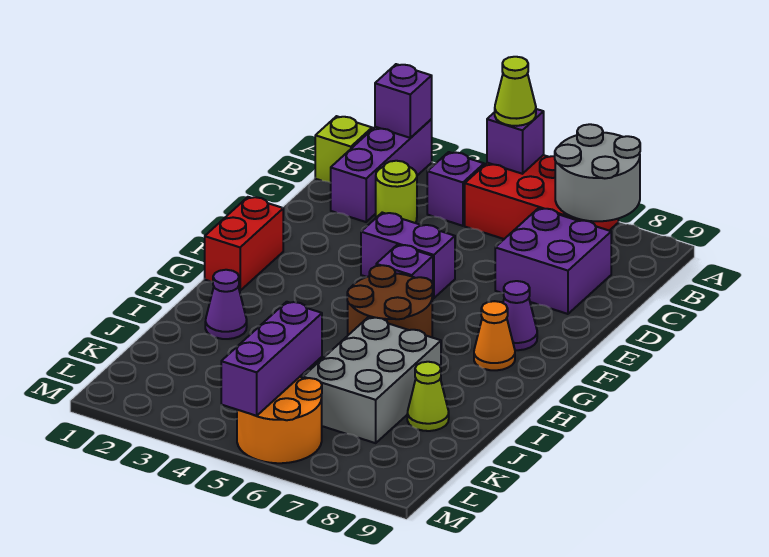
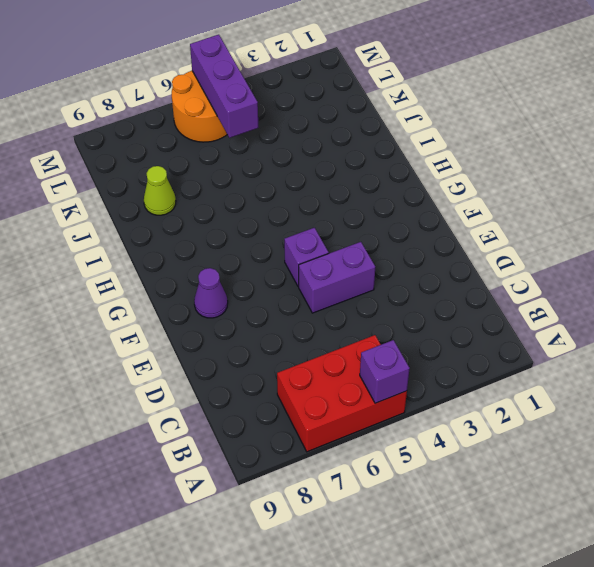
none -> purple brick A2:C2 level 1
none -> lime brick B1 level 1
none -> purple brick B4 level 1

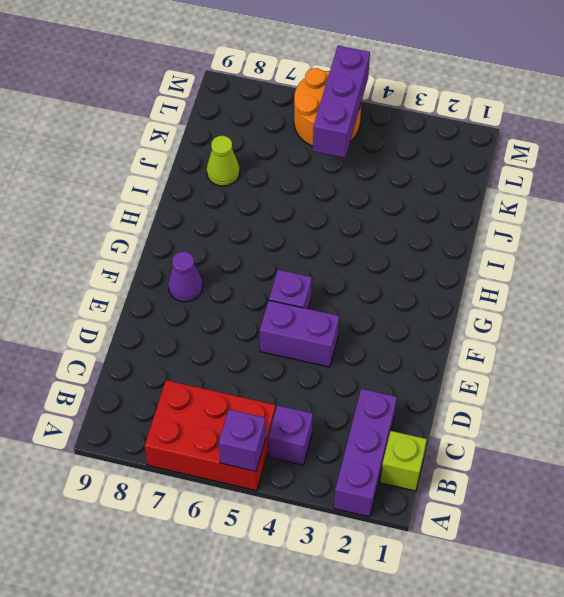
none -> lime round brick C3 level 1
none -> purple brick C7:D8 level 1
none -> red brick F1:G1 level 1

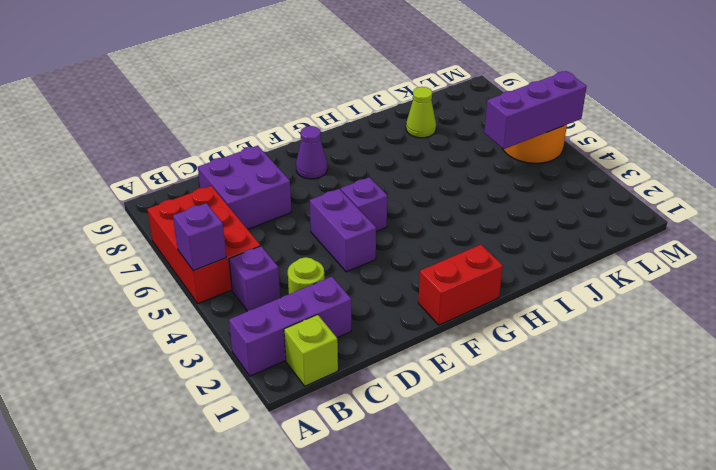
none -> brown round brick G5:H6 level 1
none -> orange cone G8 level 1
none -> purple cone I2 level 1

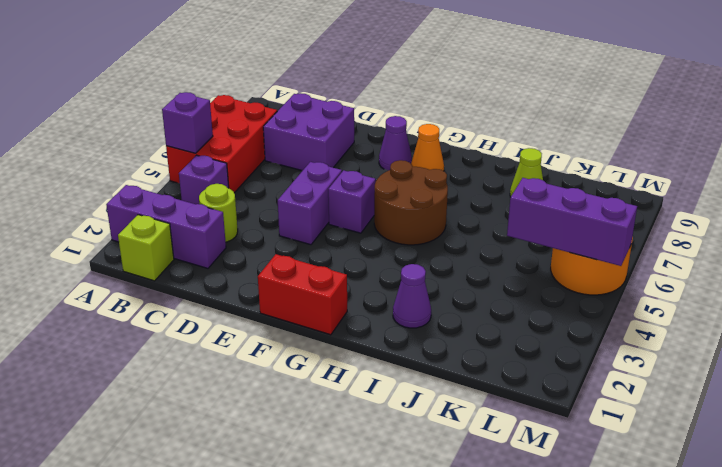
none -> grey brick I6:K7 level 1
none -> purple brick A2 level 2
none -> grey round brick A7:B8 level 2

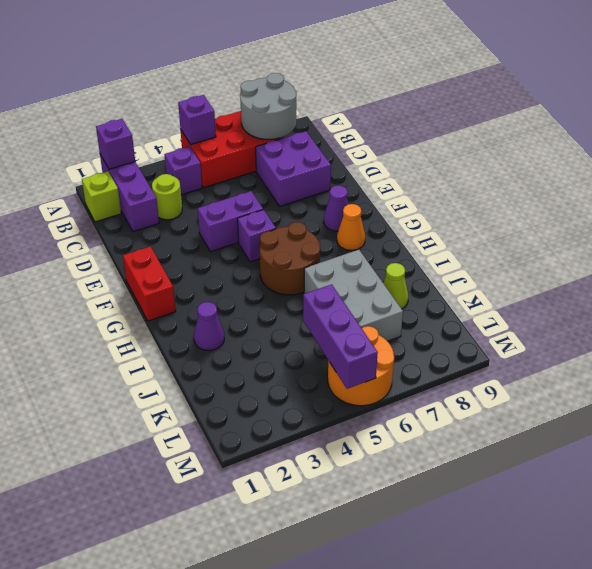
none -> lime cone A5 level 3

